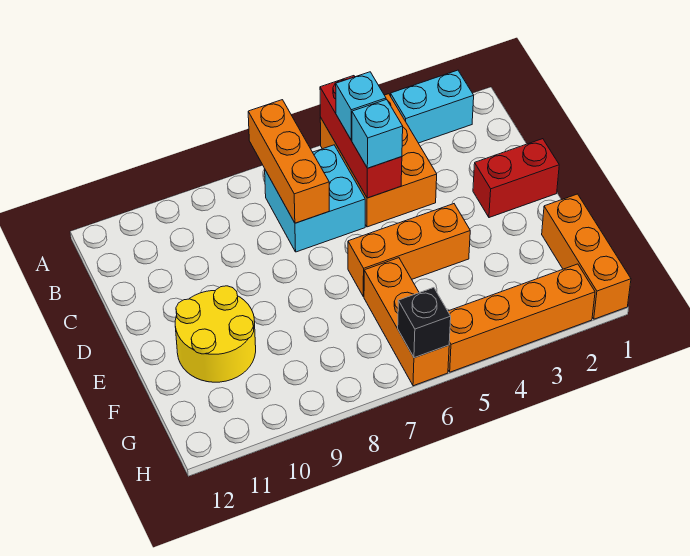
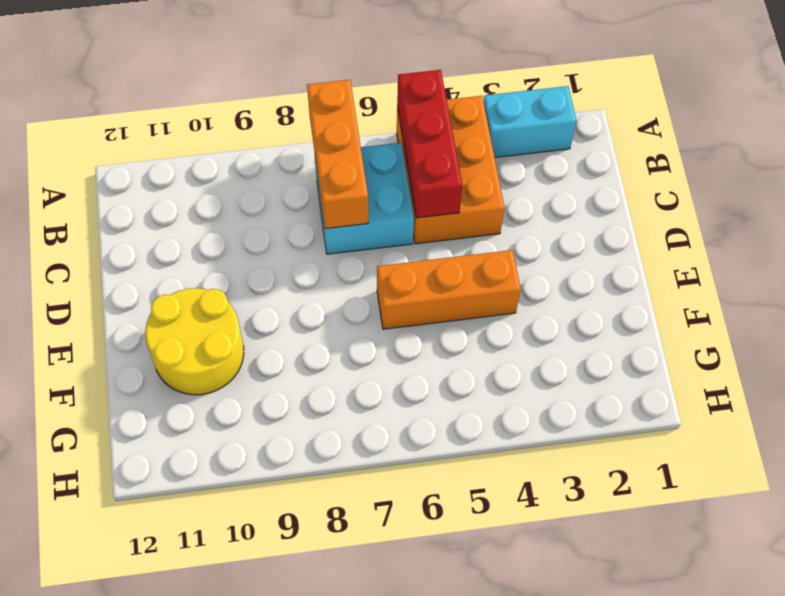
none -> red brick D1:D2 level 1
none -> orange brick F1:H1 level 1
none -> orange brick F6:H6 level 1

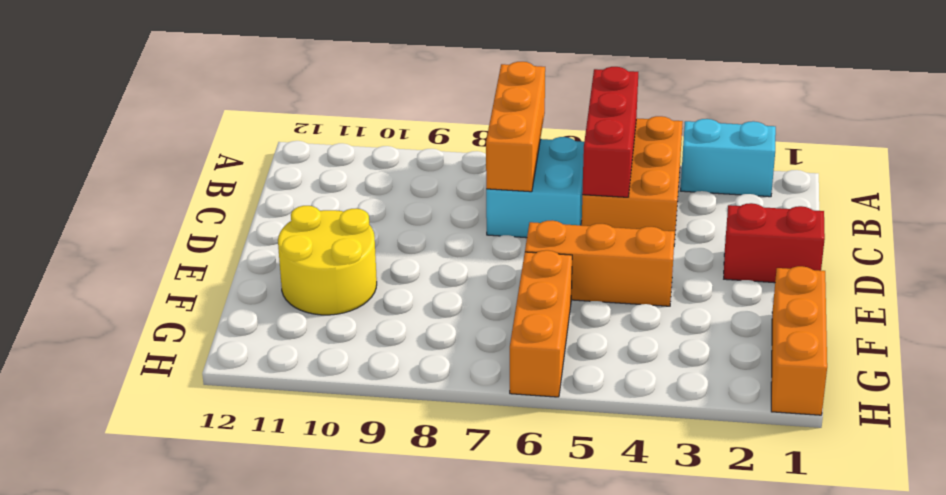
none -> orange brick H2:H5 level 1
none -> black brick H6 level 2
none -> cyan brick B5 level 3

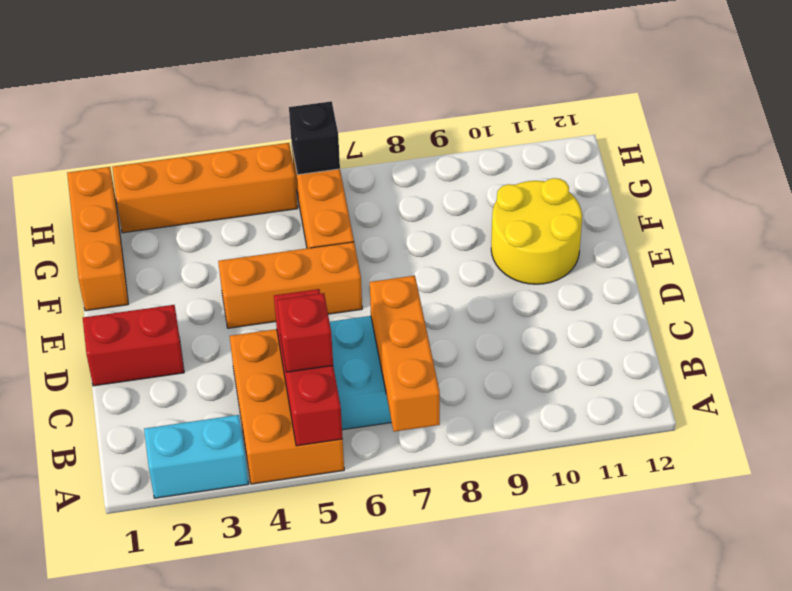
red brick B5 level 3 -> cyan brick B5 level 3
none -> cyan brick C5 level 3

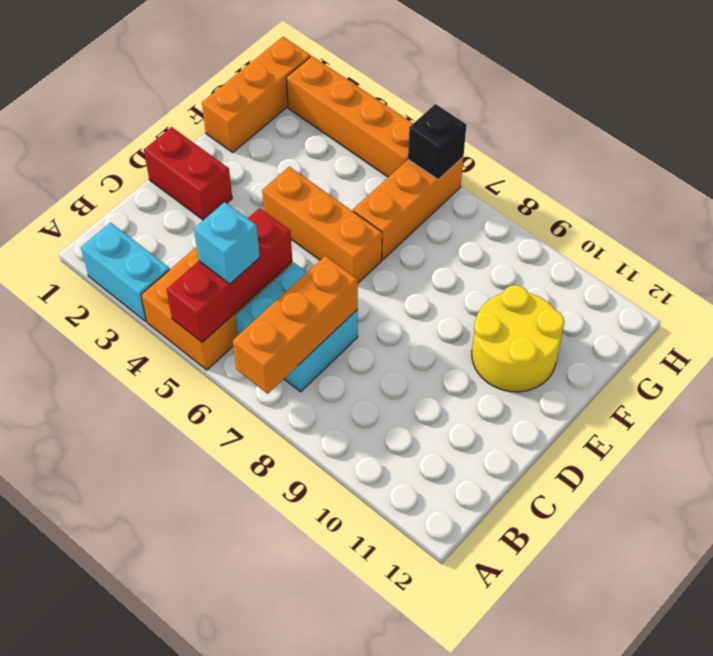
none -> cyan brick C5 level 3

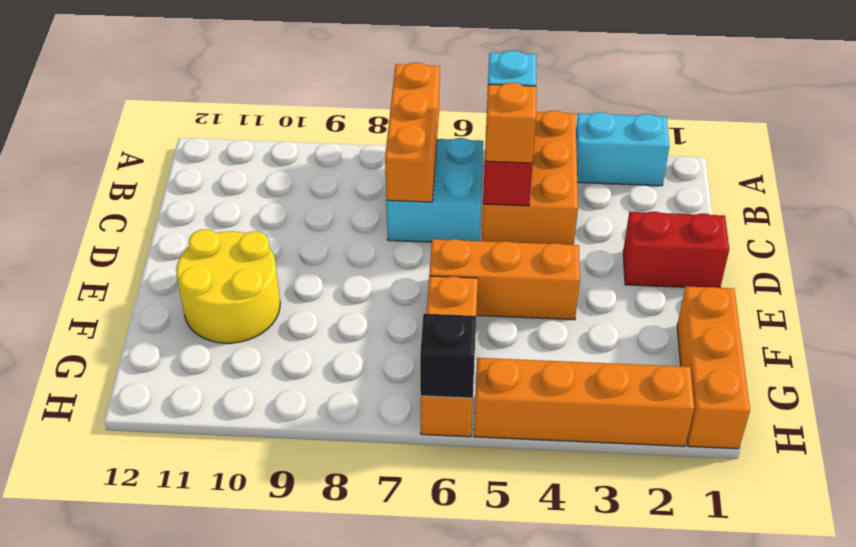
orange brick C5 level 3 -> cyan brick C5 level 3

